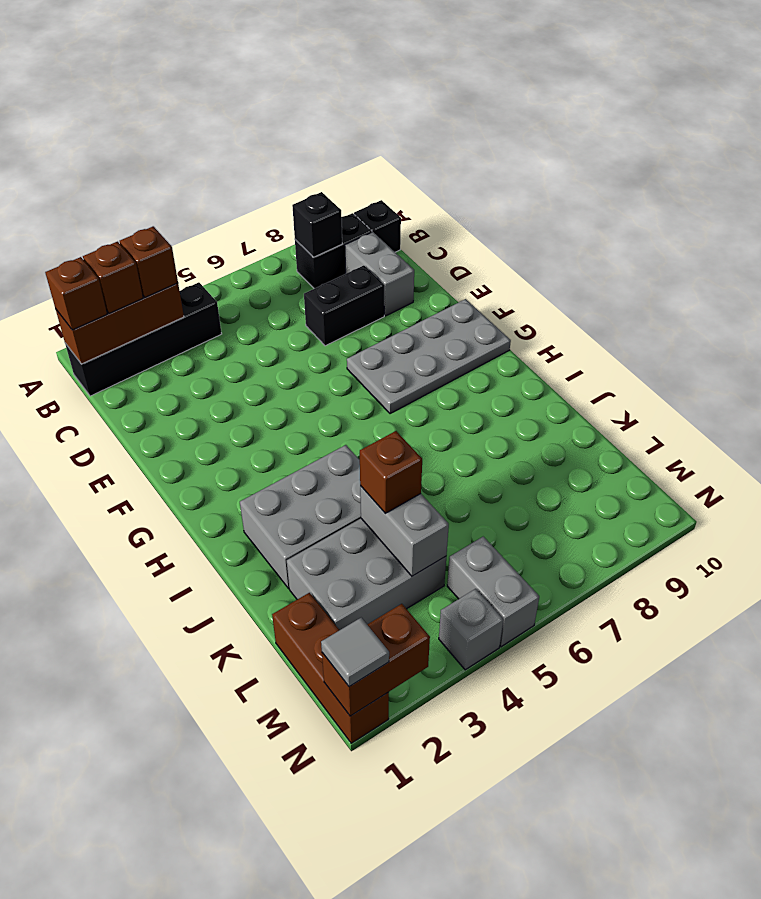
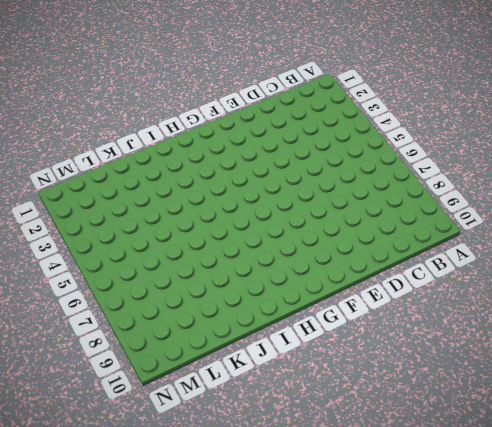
none -> black brick B1:B4 level 1
none -> black brick B8:B9 level 1
none -> black brick B10 level 1

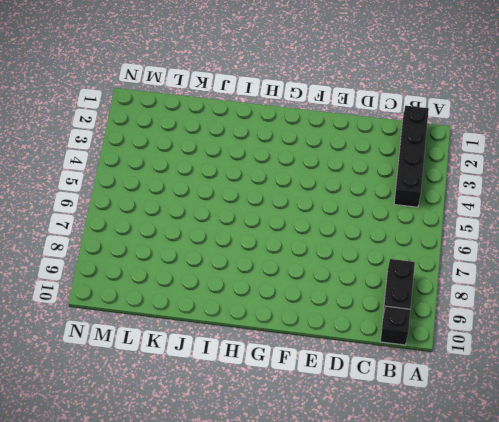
none -> grey brick C9:D9 level 1
none -> black brick D7:D8 level 1
none -> grey plate F7:G10 level 1

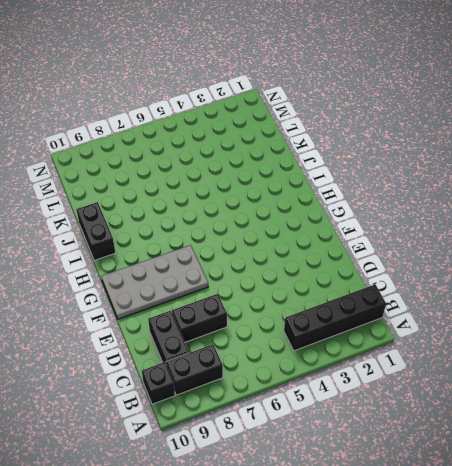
black brick C9:D9 level 1 -> grey brick C9:D9 level 1
black brick I10:J10 level 1 -> none
none -> grey brick I2:J4 level 1
none -> grey brick K2:L4 level 1
none -> brown brick L1:N1 level 1

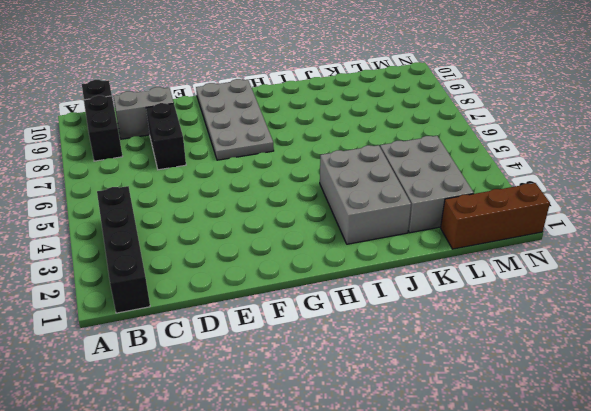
none -> grey brick M5:N5 level 1
none -> grey brick N4 level 1
none -> brown brick B1:B3 level 2

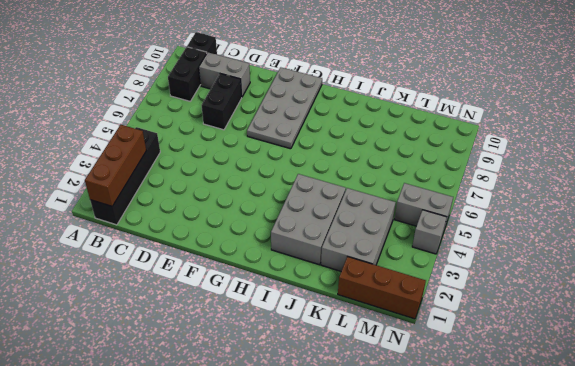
none -> black brick B8 level 2
none -> grey brick K4:L4 level 2
none -> brown brick N1:N2 level 2

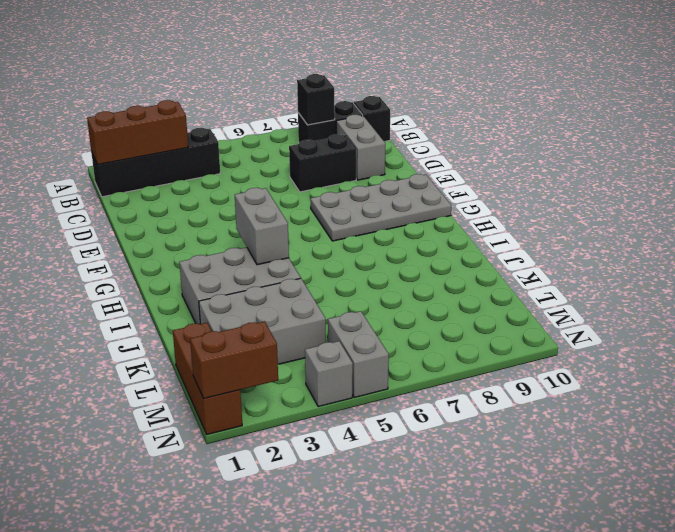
grey brick H4:I4 level 2 -> grey brick K4:L4 level 2
none -> brown brick B1 level 3
none -> brown brick B2 level 3
none -> brown brick B3 level 3

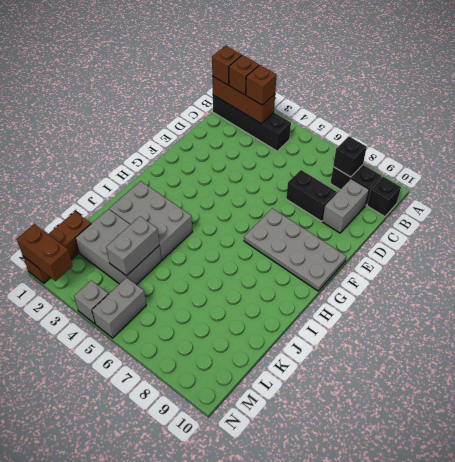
none -> brown brick K4 level 3
none -> grey tile N1 level 3

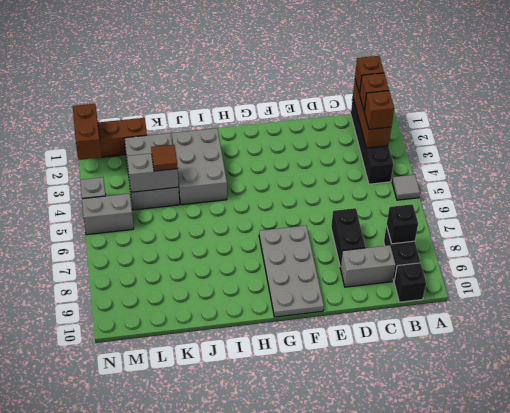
grey tile A5 level 1 -> grey tile N1 level 3
brown tile K4 level 3 -> brown brick K4 level 3

